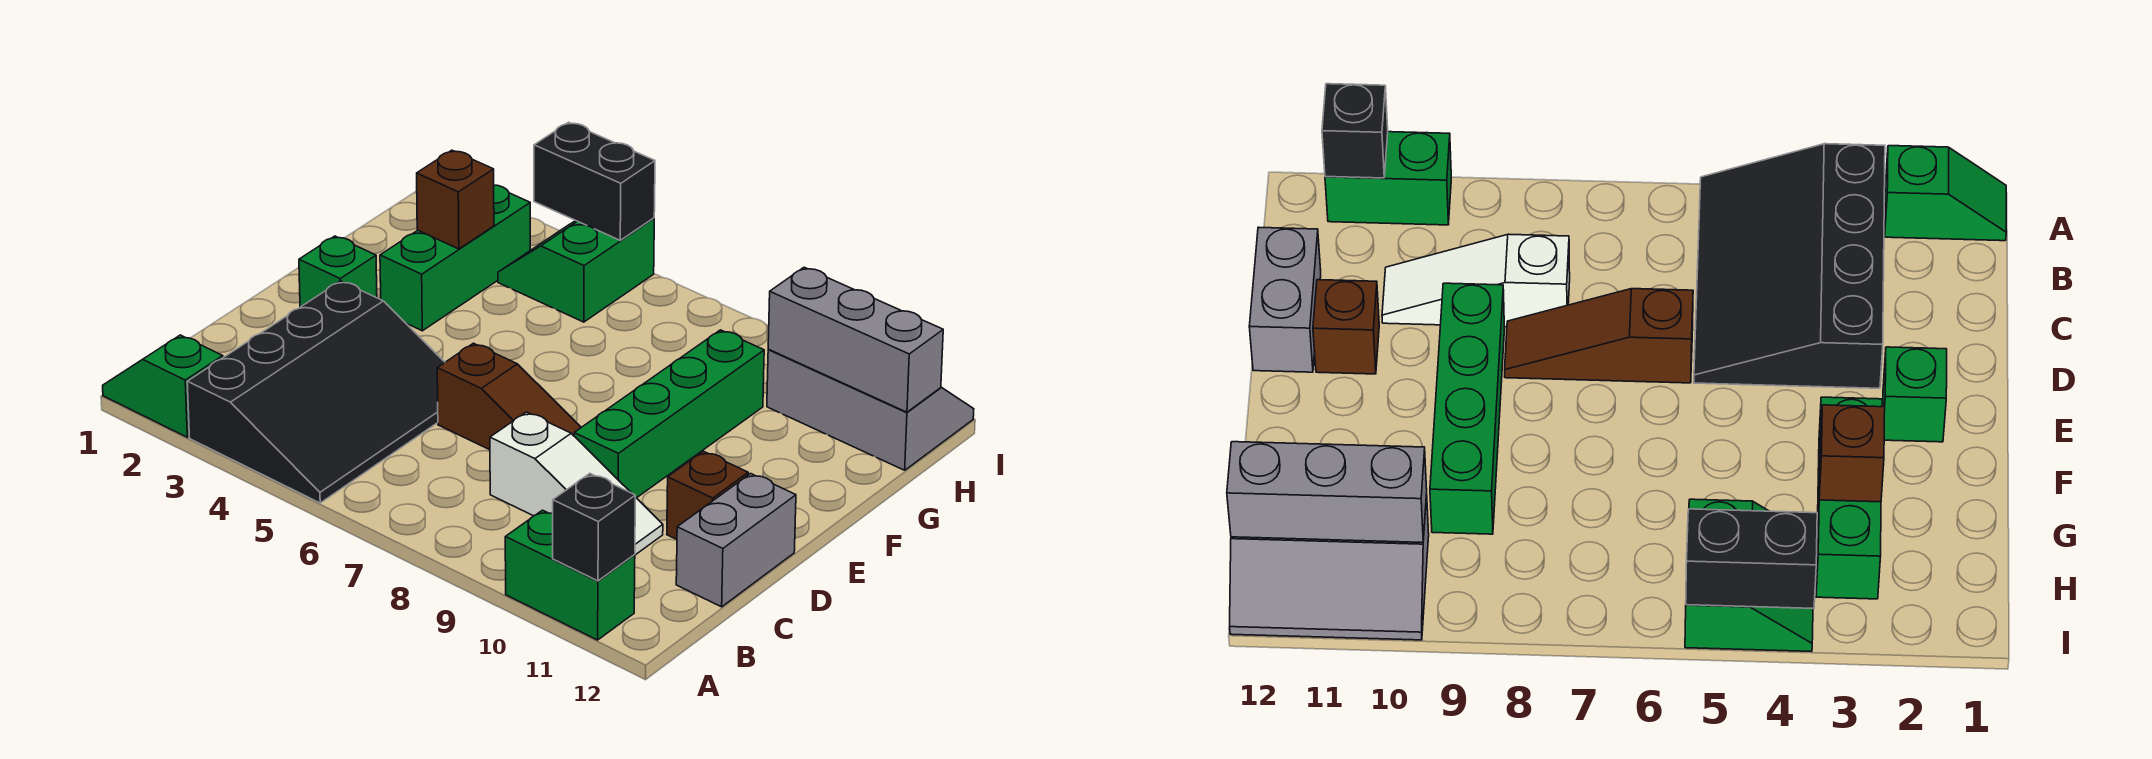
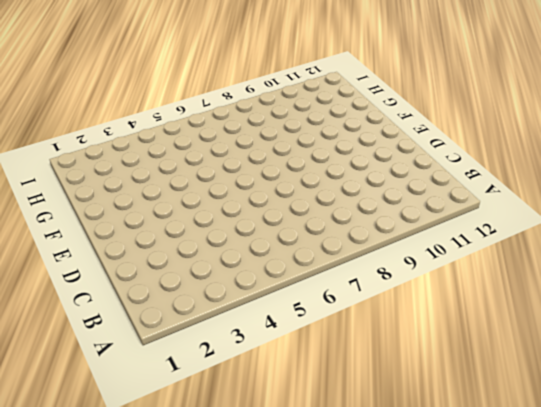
none -> green slope A1:A2 level 1 top 2
none -> black slope A3:D5 level 1 top 3
none -> green brick A10:A11 level 1

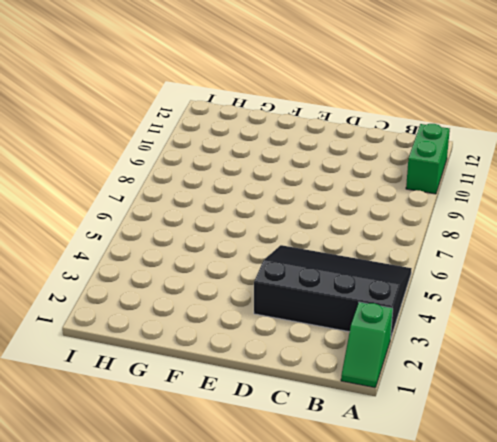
none -> white slope C8:C10 level 1 top 8
none -> grey brick C12:D12 level 1
none -> brown slope D6:D8 level 1 top 6

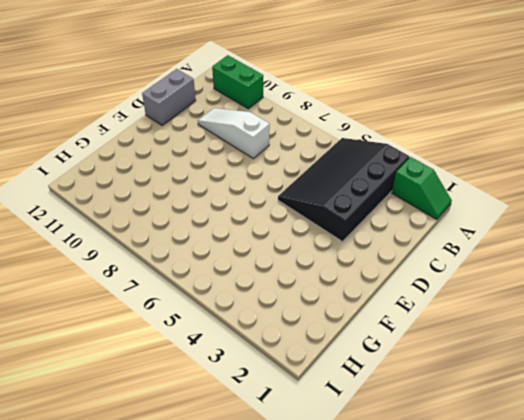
none -> brown slope D6:D8 level 1 top 6
none -> green brick D9:G9 level 1
none -> brown brick D11 level 1

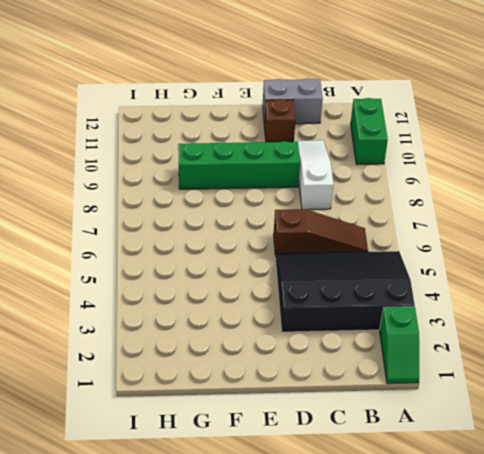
brown slope B6:D6 level 1 top D -> brown slope D6:D8 level 1 top 6
none -> green brick E2 level 1
none -> green brick F3:H3 level 1
none -> green slope H4:I5 level 1 top 5

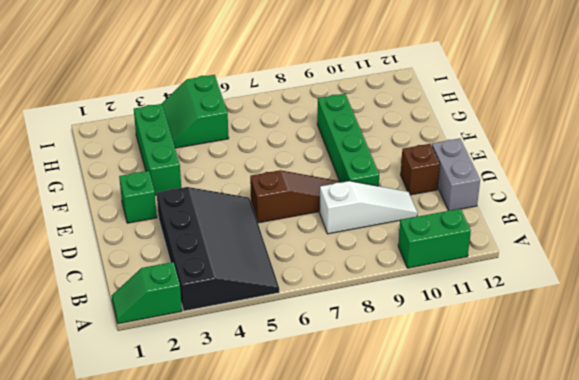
none -> grey slope H10:I12 level 1 top H
none -> black brick A11 level 2
none -> brown brick G3 level 2

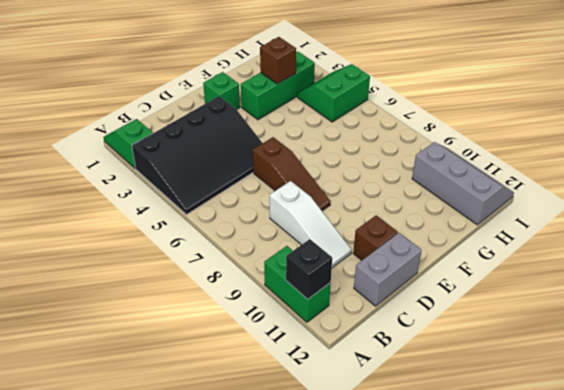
none -> green brick D9:G9 level 1
none -> grey brick H10:H12 level 2
none -> black brick I4:I5 level 2

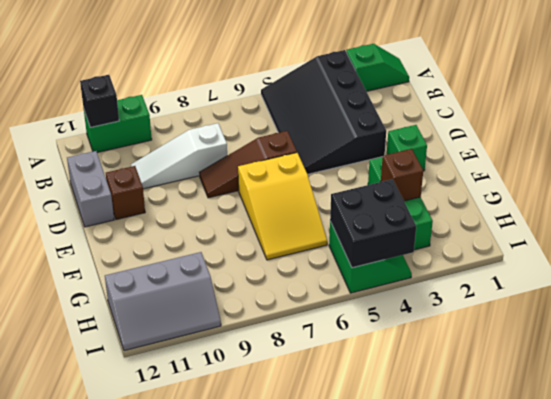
yellow slope E6:G7 level 1 top E -> none
black brick H4:I5 level 2 -> black brick I4:I5 level 2
none -> green brick D9:G9 level 1
none -> grey brick H10:H12 level 2

